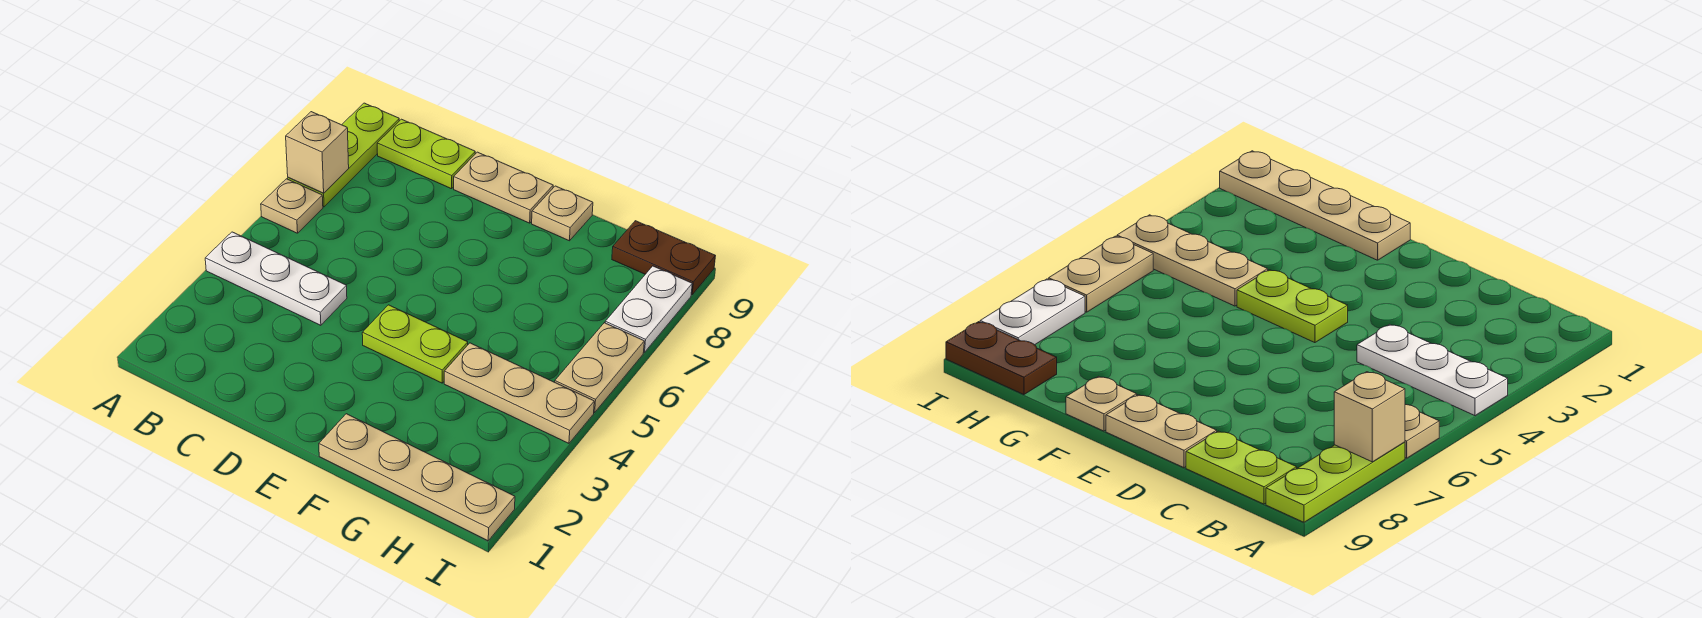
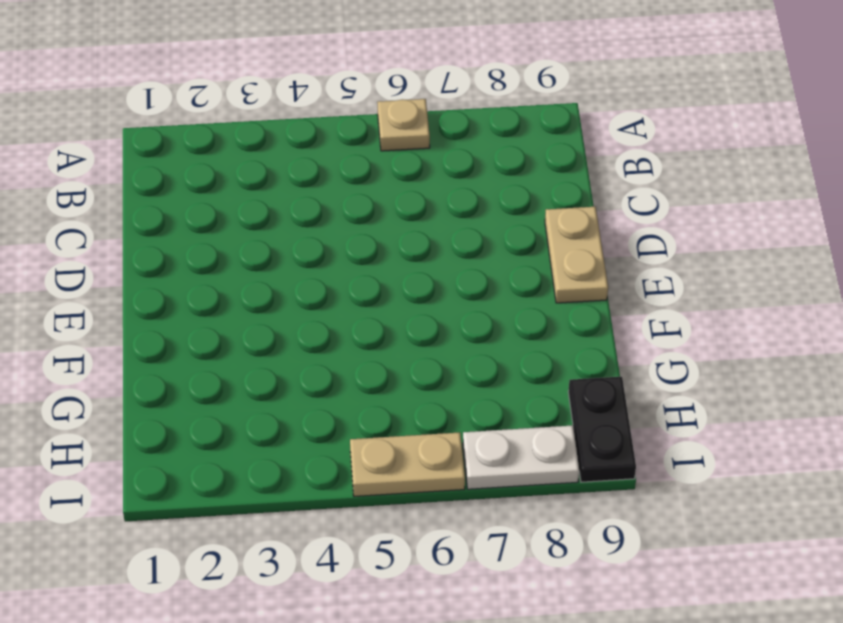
black plate H9:I9 level 1 -> brown plate H9:I9 level 1
none -> white plate A4:C4 level 1
none -> lime plate A7:A9 level 1
none -> lime plate B9:C9 level 1

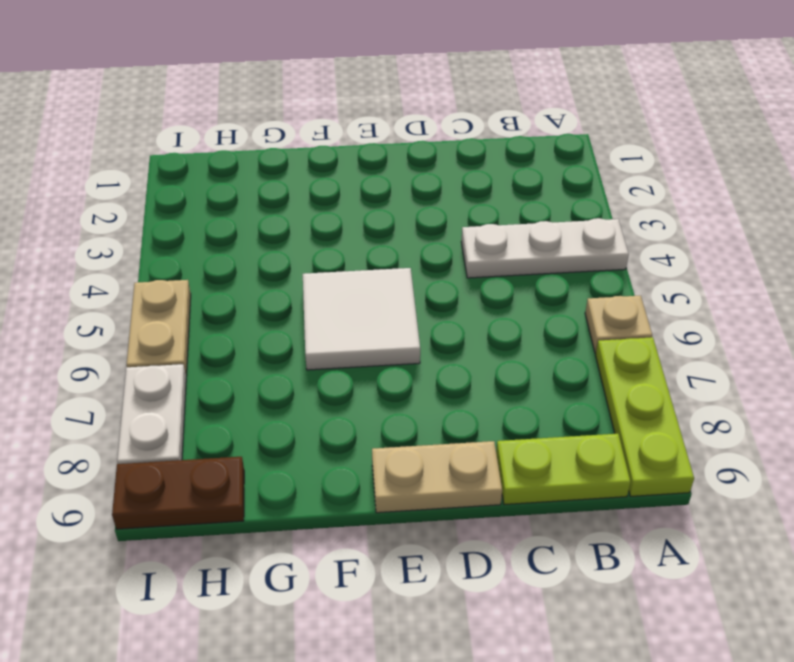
white tile E5:F6 level 1 -> none
none -> lime plate E4:F4 level 1
none -> tan plate F1:I1 level 1
none -> tan plate F9 level 1

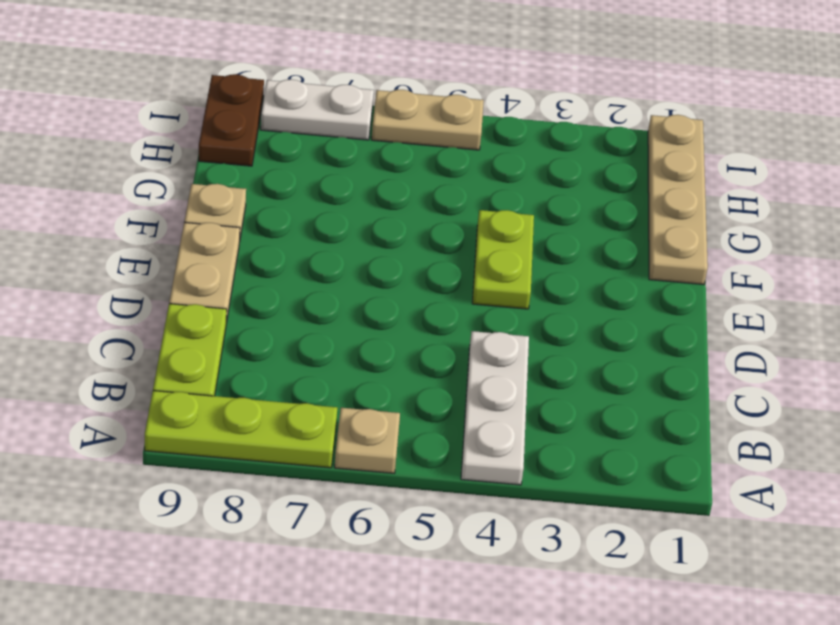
none -> tan plate G4:I4 level 1
none -> tan brick A7 level 2

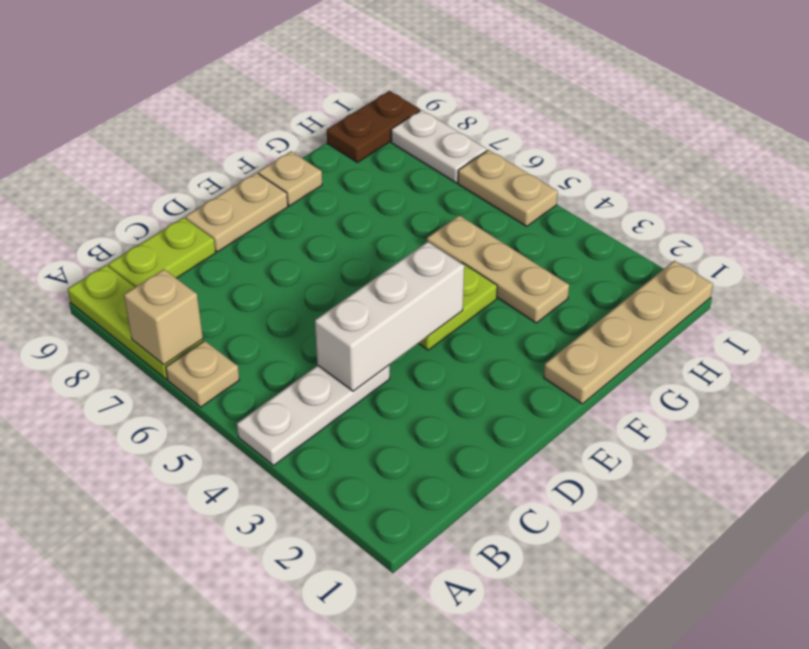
white brick C4:E4 level 2 -> none
tan plate G3:G5 level 1 -> tan plate G4:I4 level 1

